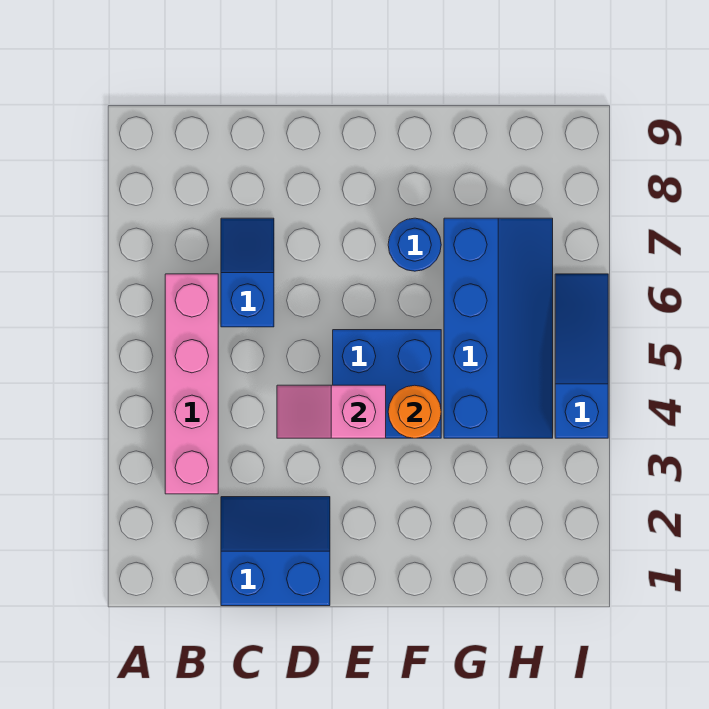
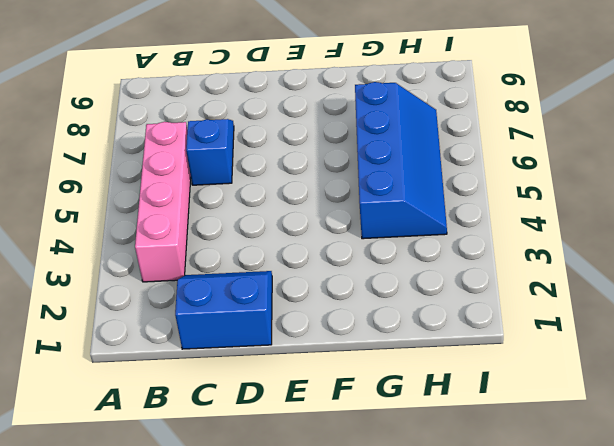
none -> blue brick E4:F5 level 1
none -> blue round brick F7 level 1

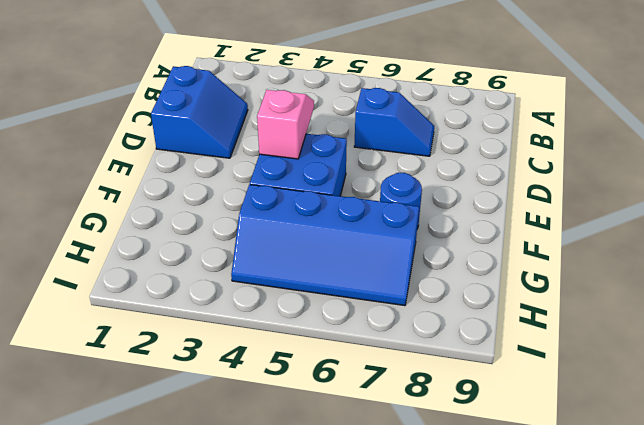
none -> pink brick B3:B6 level 1
none -> blue slope I4:I6 level 1 top 4

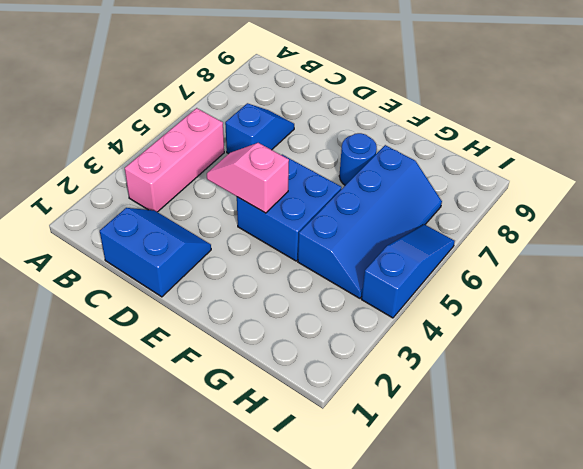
pink brick B3:B5 level 1 -> pink brick B3:B6 level 1
none -> orange round brick F4 level 2

